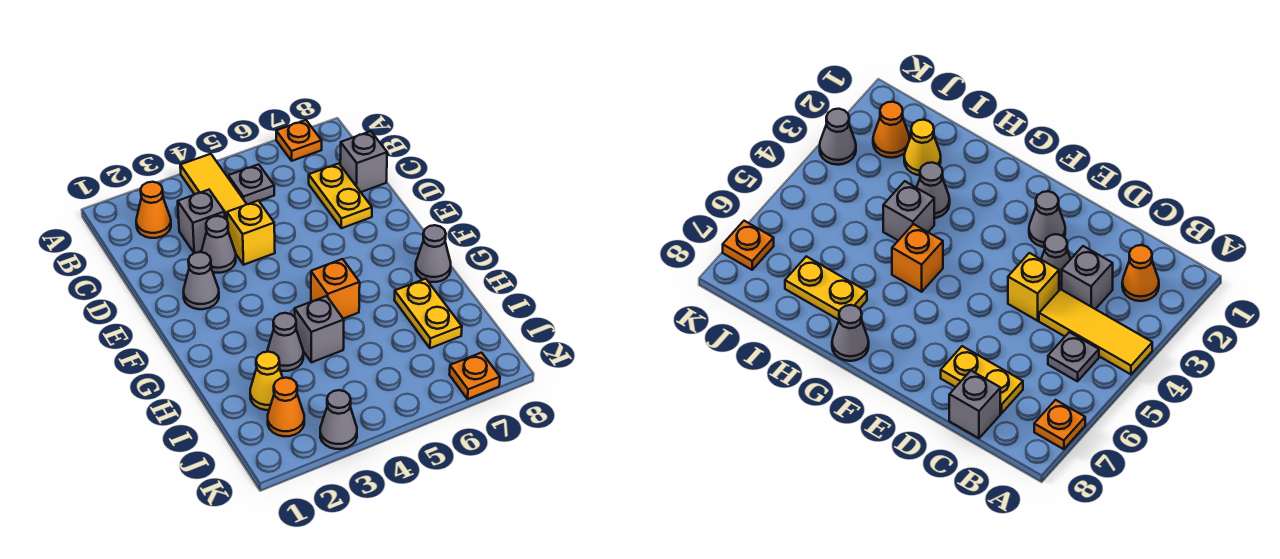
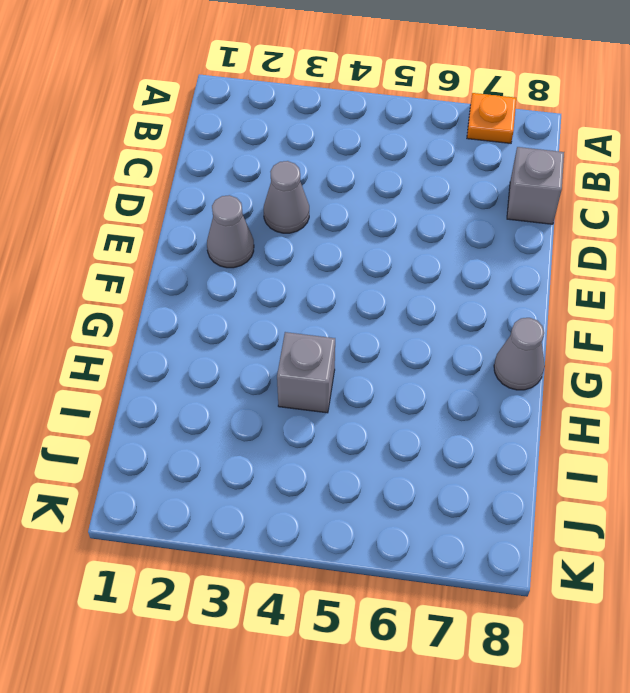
none -> yellow tile A4:C4 level 1
none -> orange cone B2 level 1
none -> grey plate B5 level 1

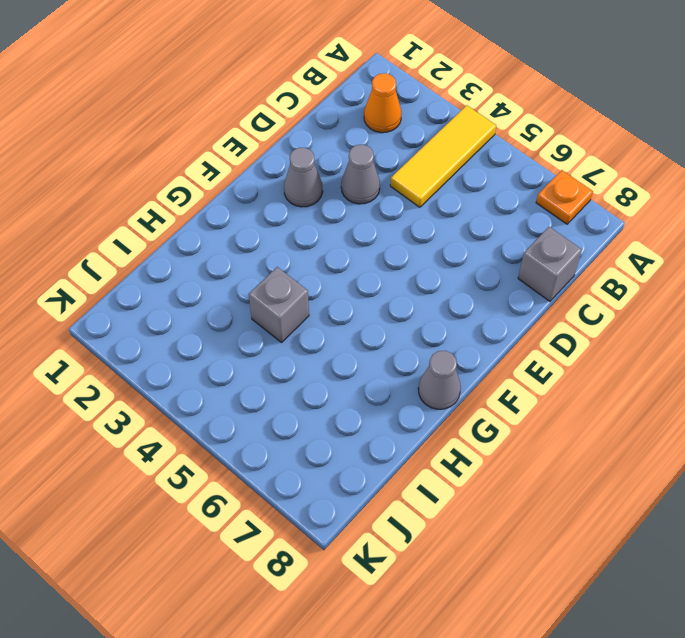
none -> grey plate B5 level 1
none -> grey brick C3 level 1
none -> yellow plate C7:D7 level 1

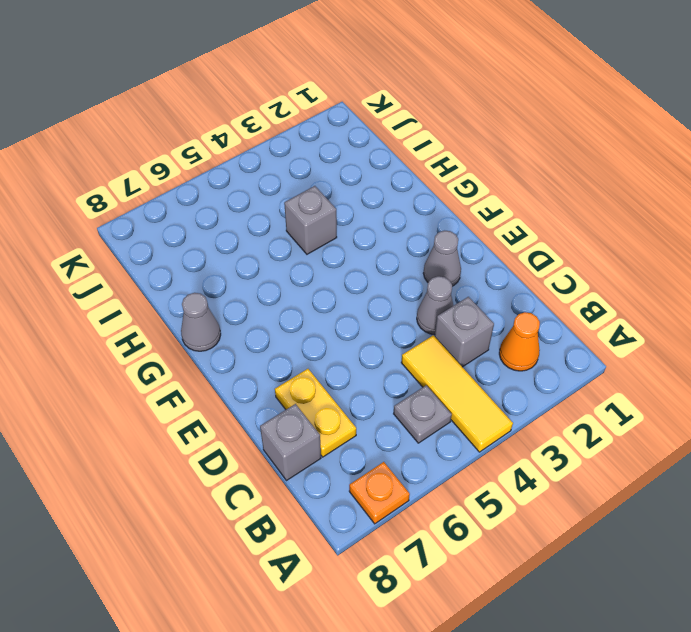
none -> yellow brick D4 level 1
none -> orange brick G5 level 1
none -> grey cone H3 level 1

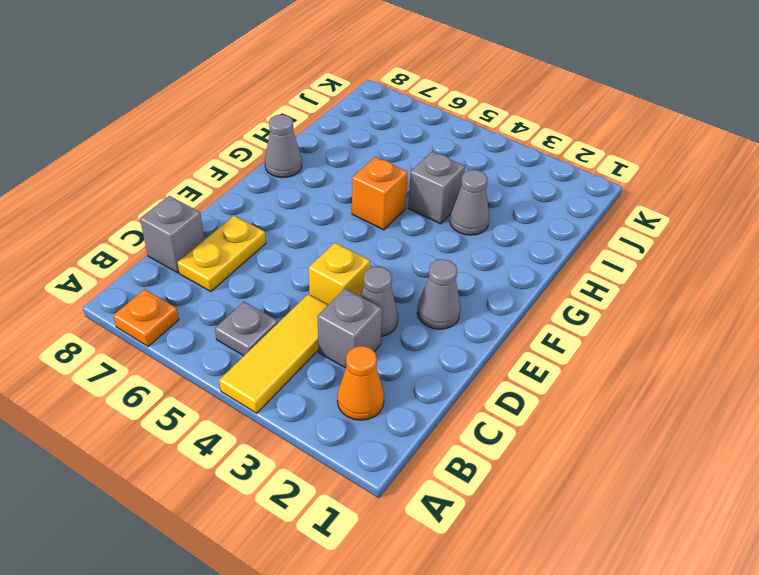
none -> yellow plate H7:I7 level 1
none -> yellow cone I2 level 1
none -> orange cone J2 level 1

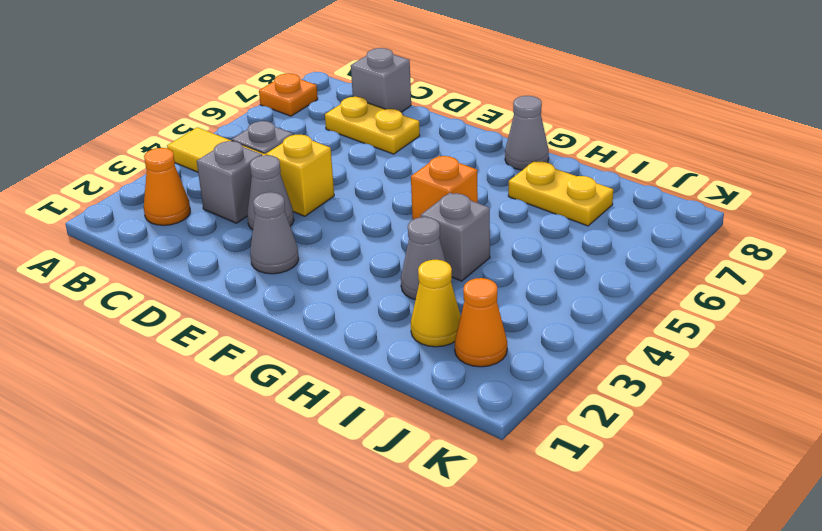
none -> grey cone K3 level 1
none -> orange plate K7 level 1

